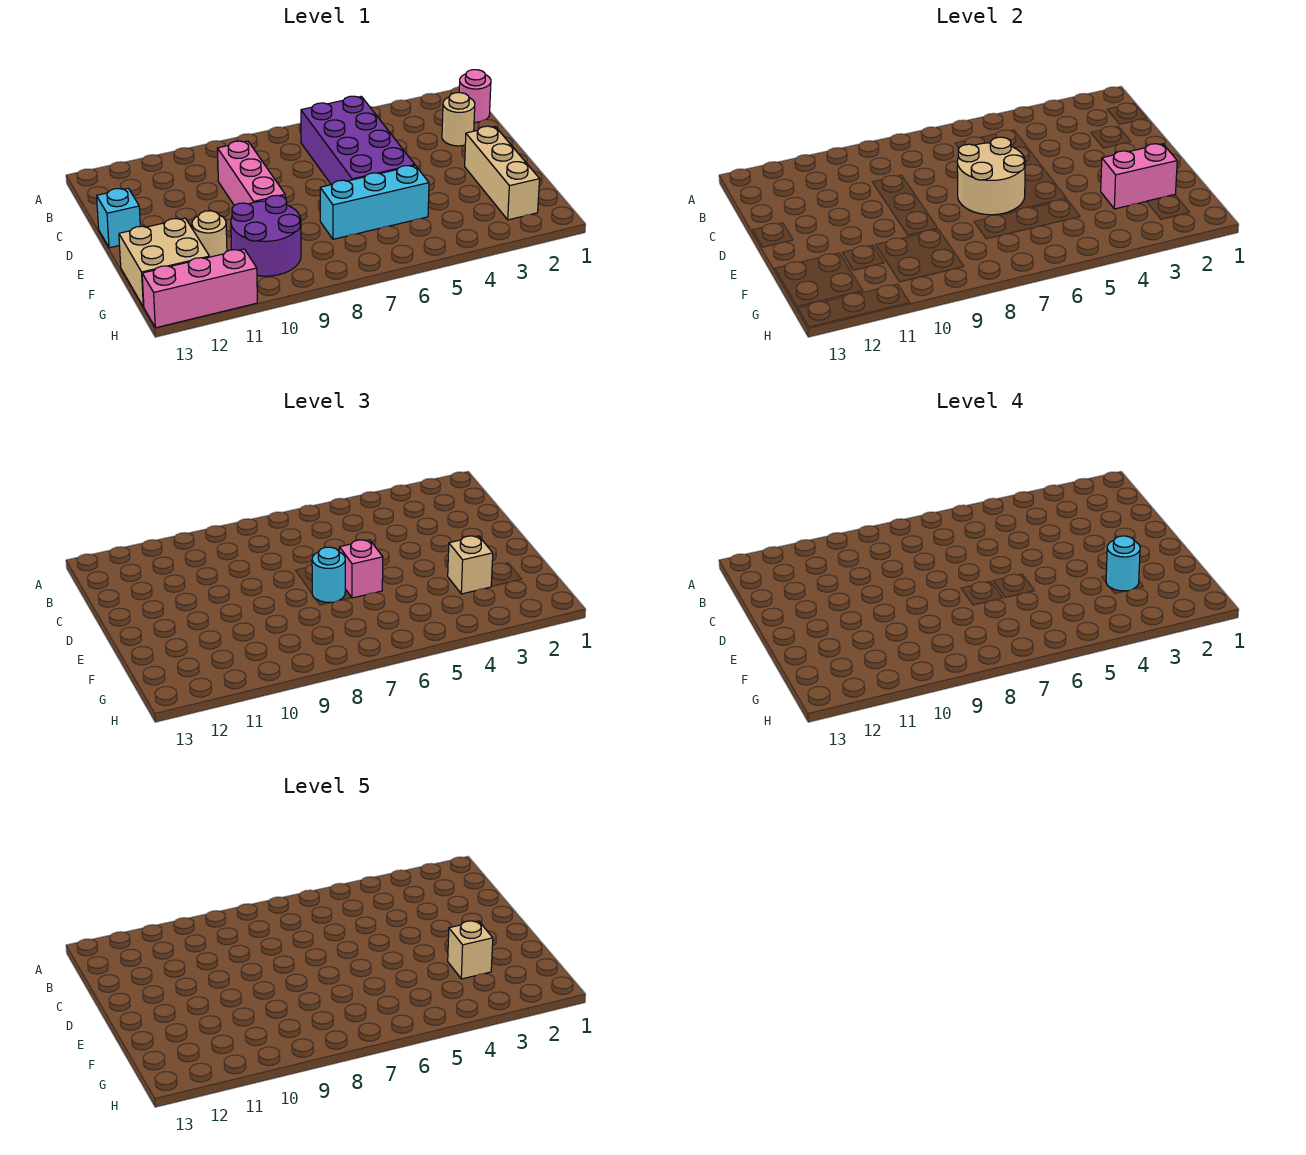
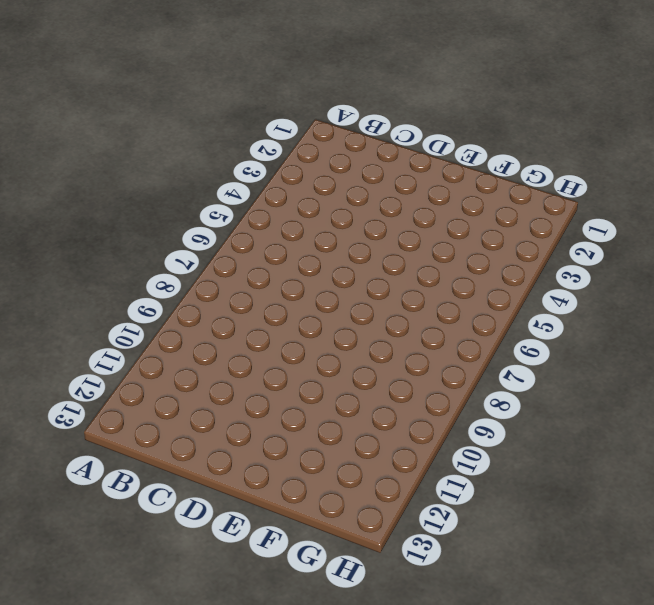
none -> pink round brick B1 level 1
none -> purple brick B5:E6 level 1
none -> tan round brick C2 level 1

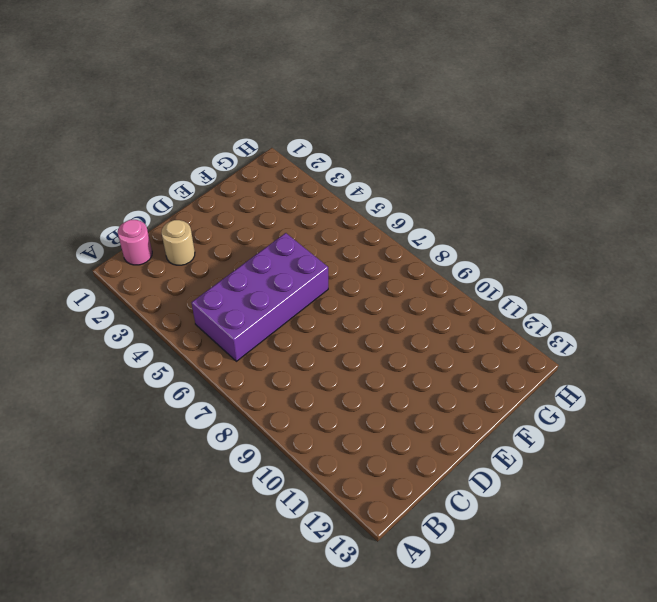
none -> pink brick C9:E9 level 1
none -> cyan brick D13 level 1
none -> tan brick E2:G2 level 1

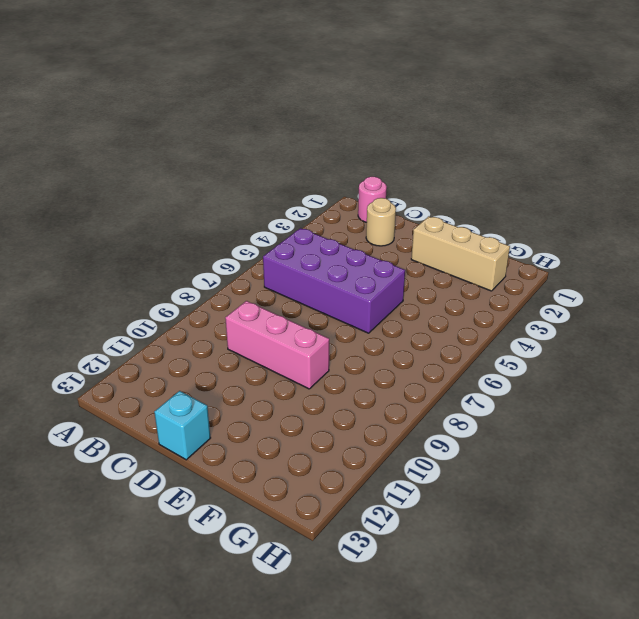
none -> cyan brick F5:F7 level 1
none -> purple round brick F9:G10 level 1
none -> tan round brick F11 level 1

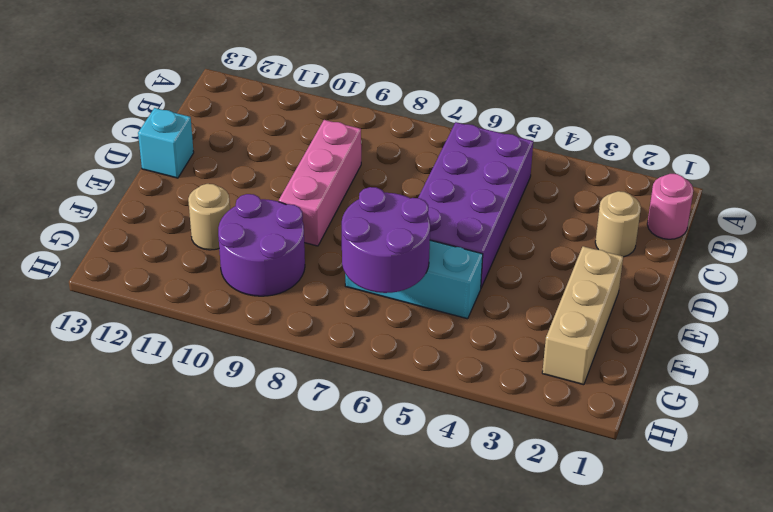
purple round brick F6:G7 level 2 -> none
none -> tan brick F12:G13 level 1
none -> pink brick H11:H13 level 1
none -> tan round brick D6:E7 level 2

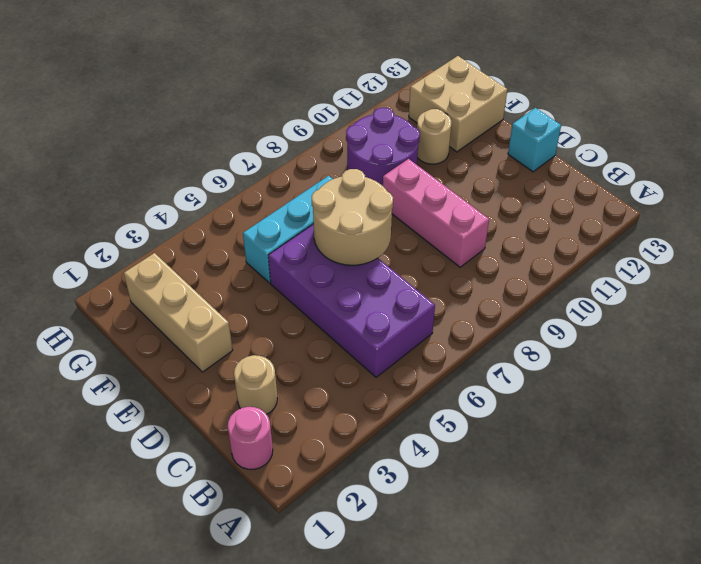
none -> pink brick H11:H13 level 1
none -> pink brick F2:F3 level 2
none -> pink brick E6 level 3

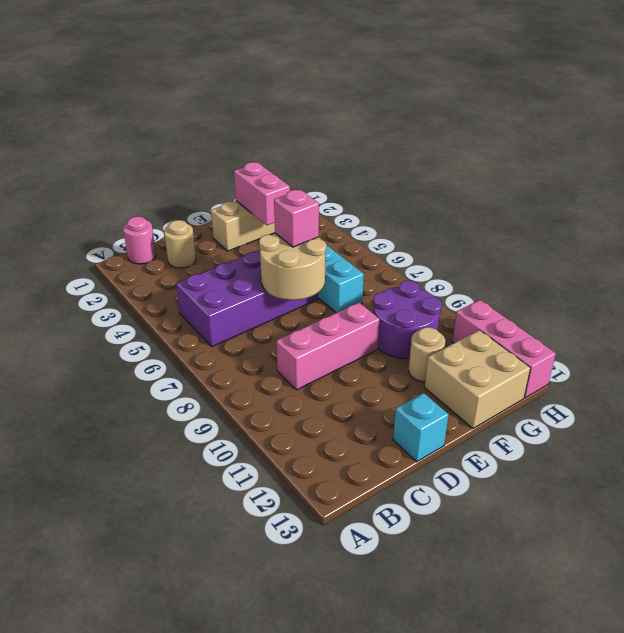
none -> cyan round brick E7 level 3
none -> tan brick F3 level 3
none -> cyan round brick F3 level 4

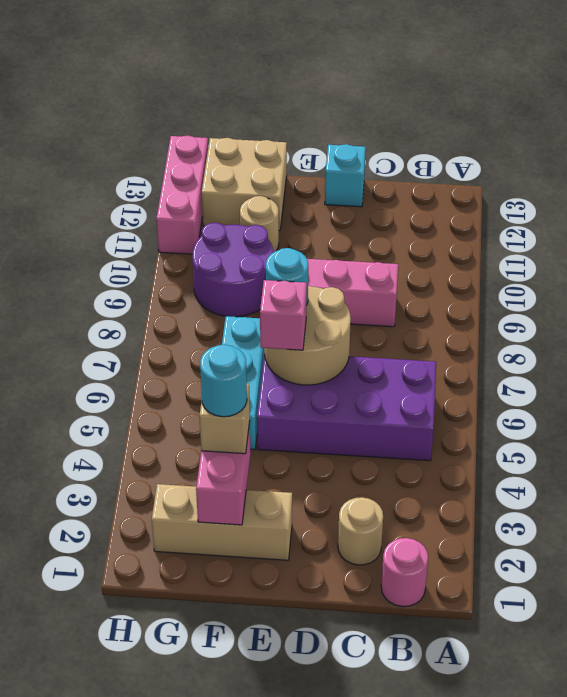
none -> tan brick F3 level 5

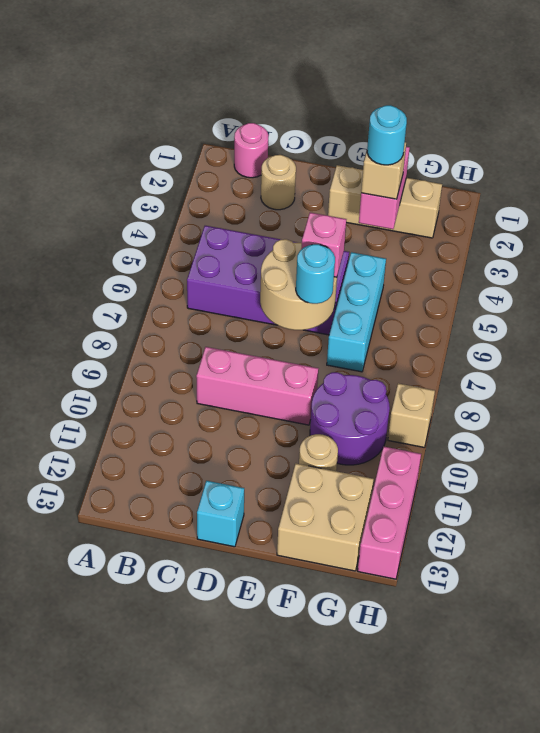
tan brick H9 level 1 -> tan brick F3 level 5

